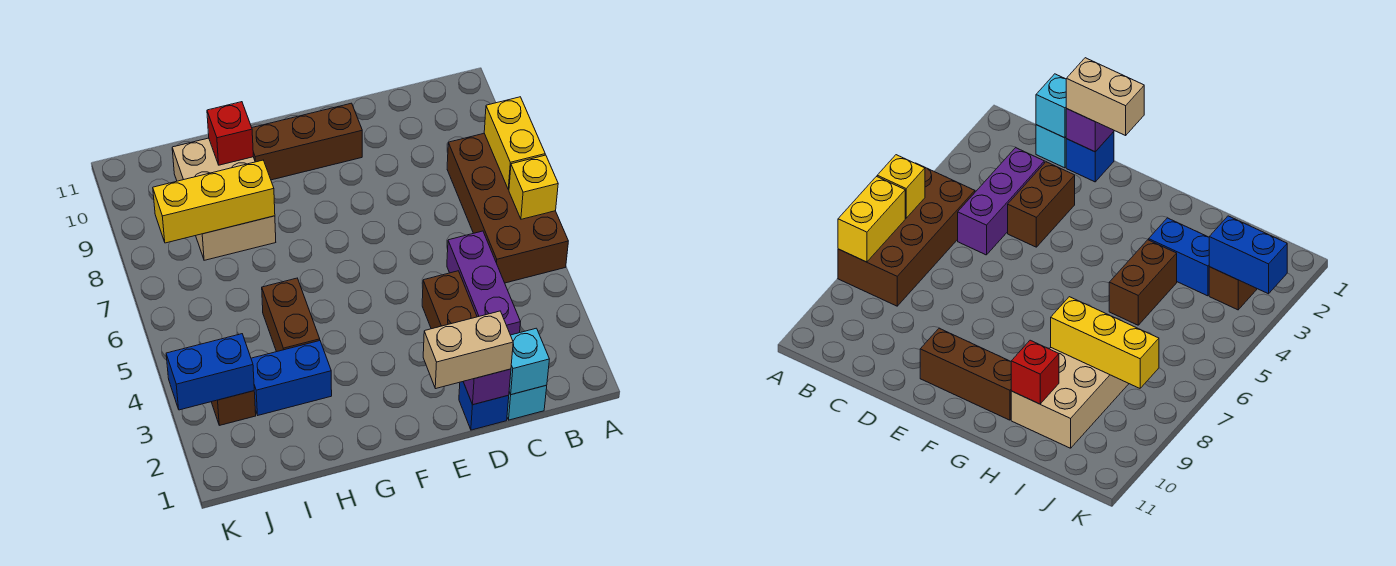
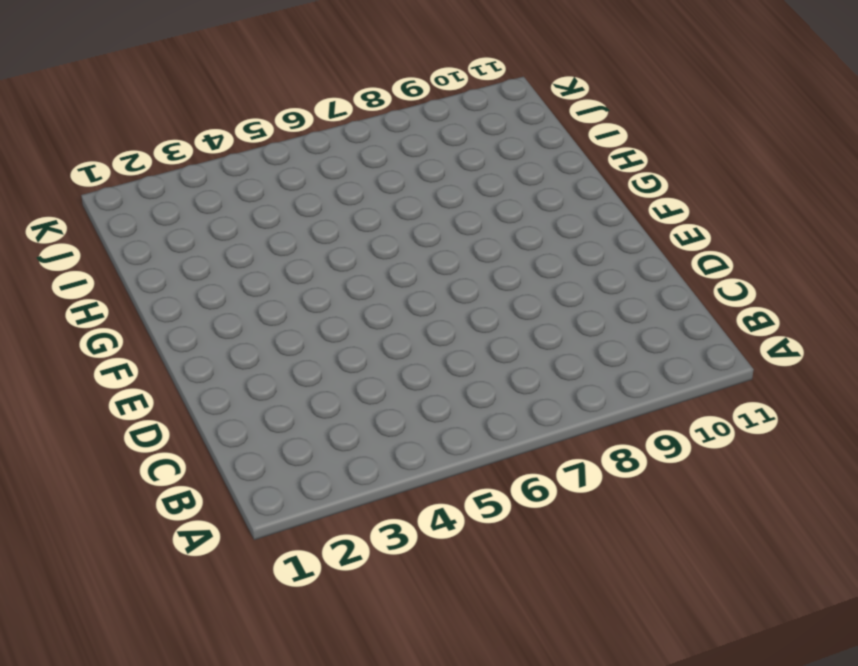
none -> brown brick A5:B8 level 1
none -> cyan brick C1 level 1
none -> purple brick C3:C5 level 1

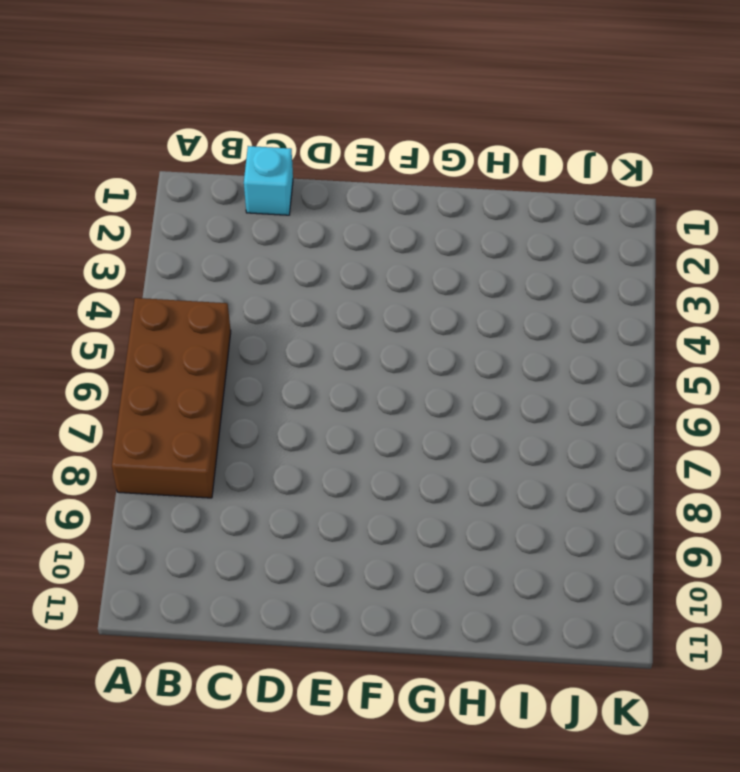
none -> purple brick C3:C5 level 1
none -> blue brick D1 level 1
none -> brown brick D3:D4 level 1

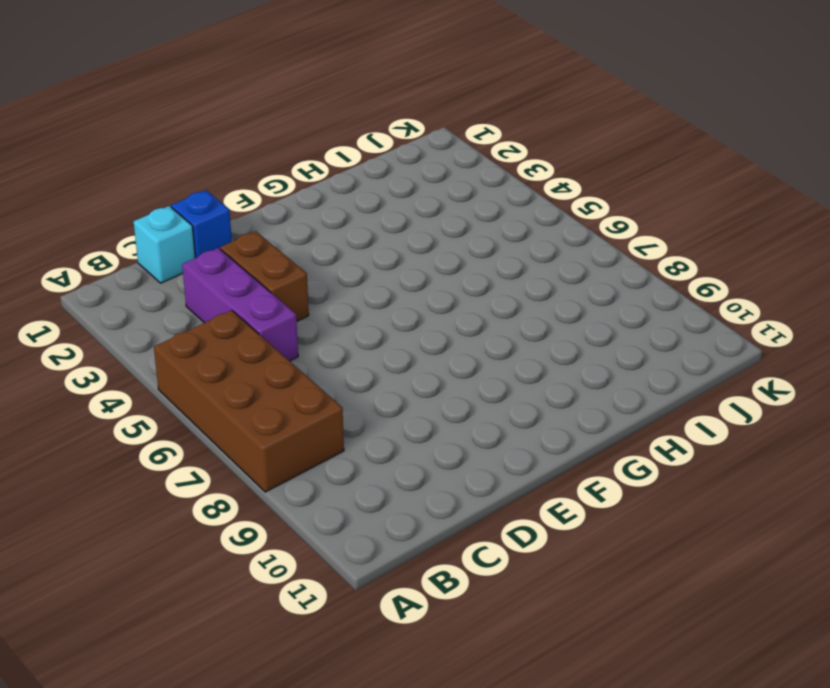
none -> brown brick E10:G10 level 1
none -> blue brick H3:I3 level 1
none -> brown brick H4:H5 level 1

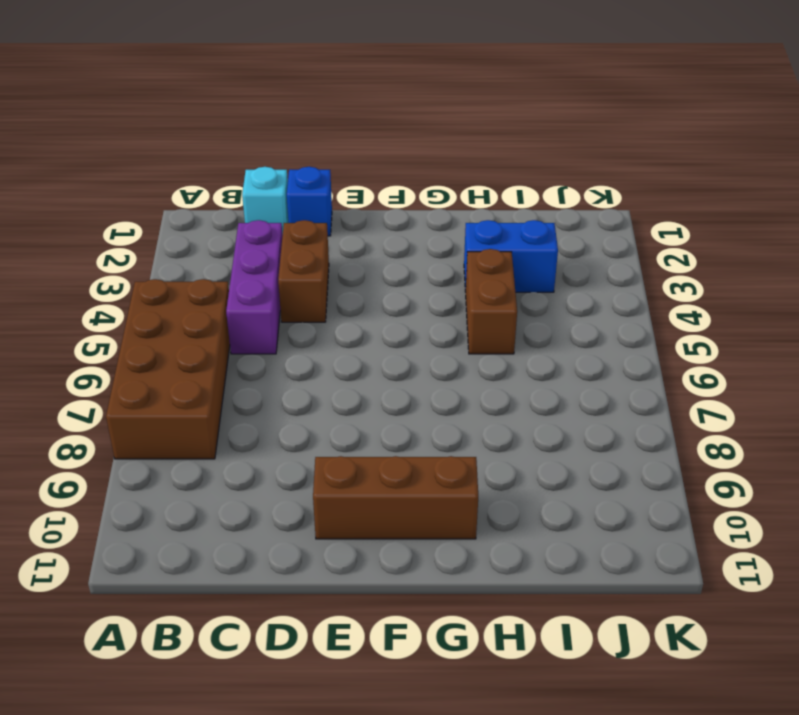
none -> tan brick H8:I10 level 1
none -> brown brick J3 level 1
none -> yellow brick A6 level 2

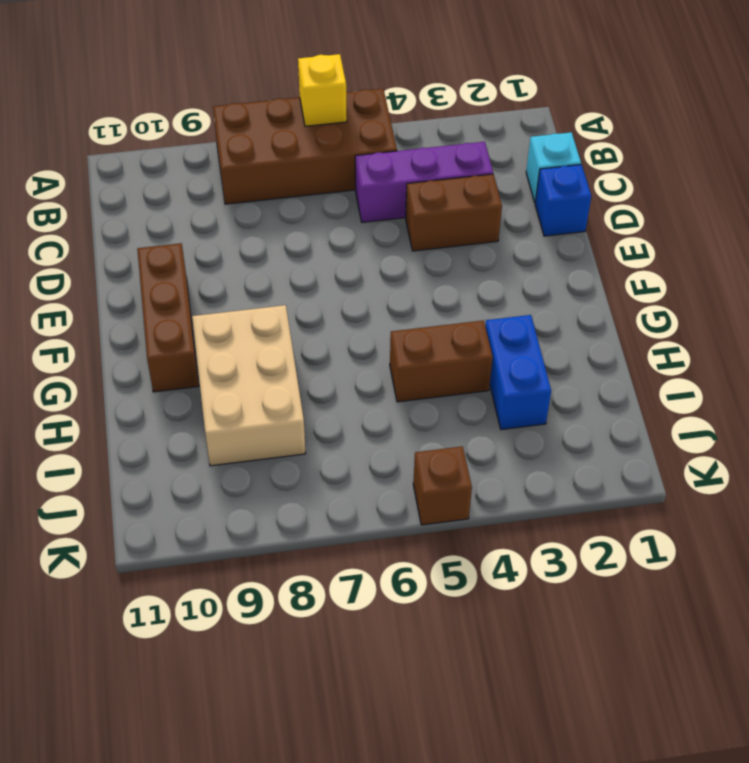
tan brick G8:I9 level 1 -> tan brick H8:I10 level 1
brown brick K5 level 1 -> brown brick J3 level 1
none -> yellow brick A7:A8 level 2
none -> cyan brick C1 level 2
none -> purple brick D1 level 2

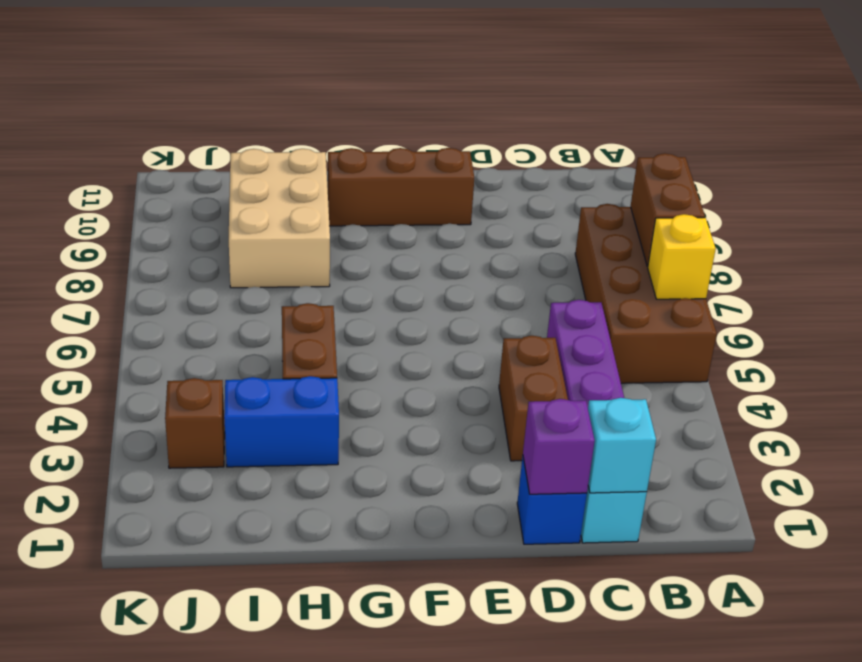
brown brick A7:A8 level 2 -> yellow brick A7:A8 level 2
none -> yellow brick H8:J8 level 2
none -> red brick H10 level 2
none -> blue brick J3:K3 level 2

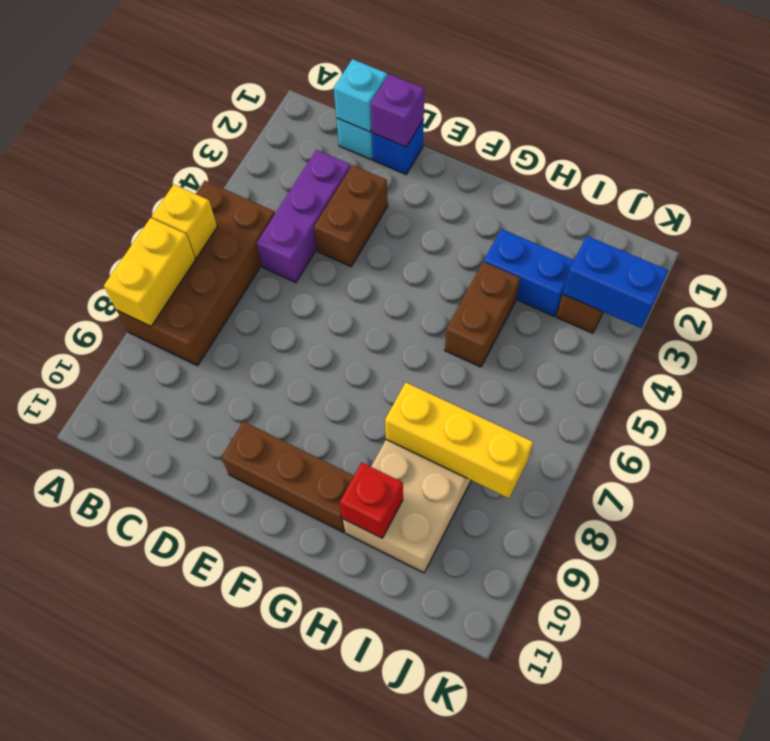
none -> tan brick D1:E1 level 3

